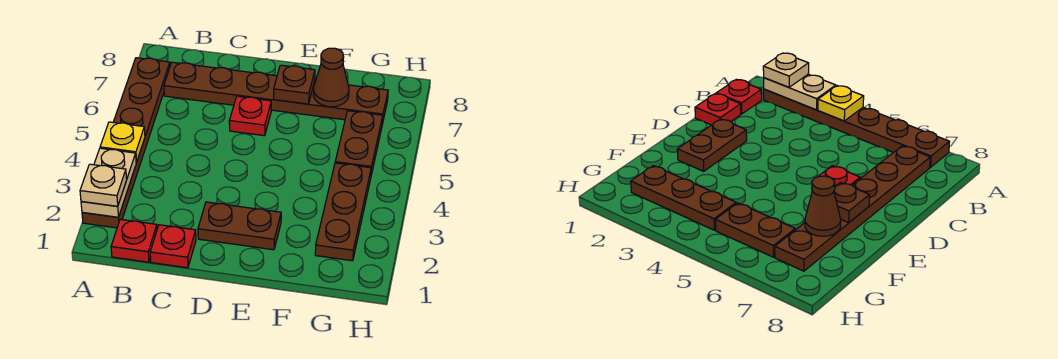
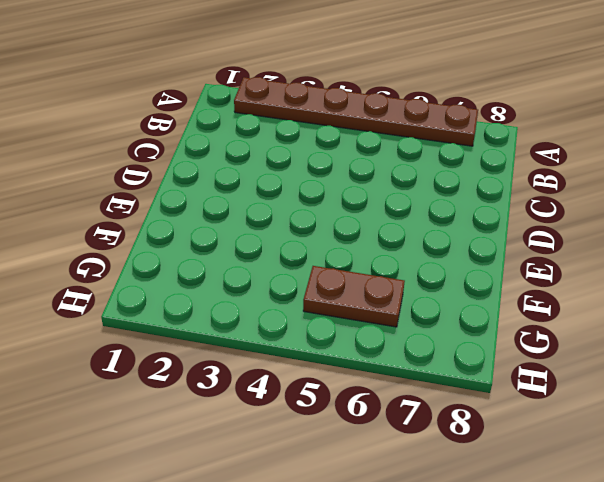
none -> red plate B1 level 1
none -> brown plate B7:G7 level 1
none -> red plate C1 level 1

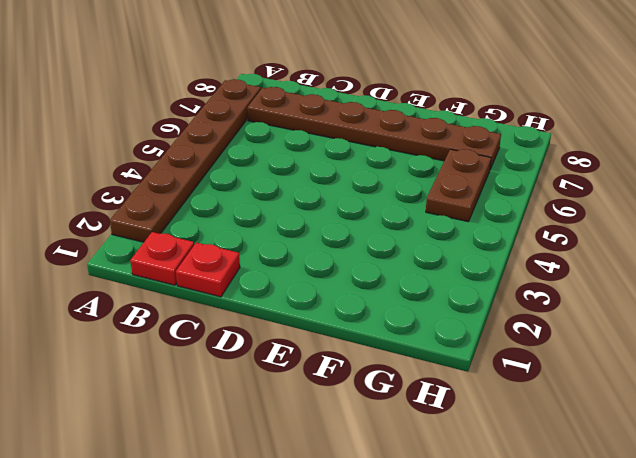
none -> brown plate D2:E2 level 1
none -> red plate D6 level 1
none -> brown plate G2:G4 level 1

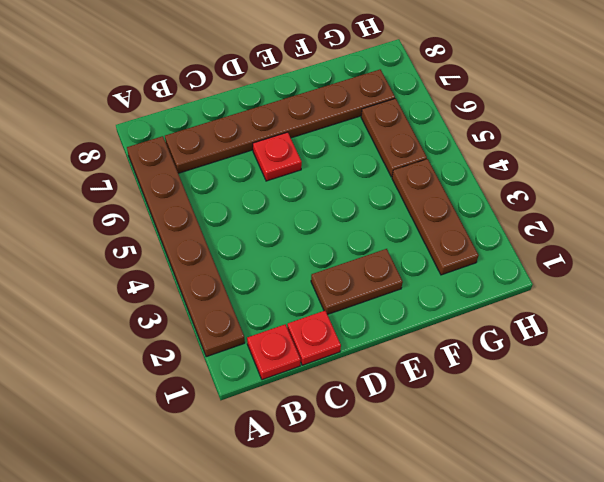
none -> tan plate A2:A3 level 2
none -> yellow plate A4 level 2
none -> brown plate E7 level 2

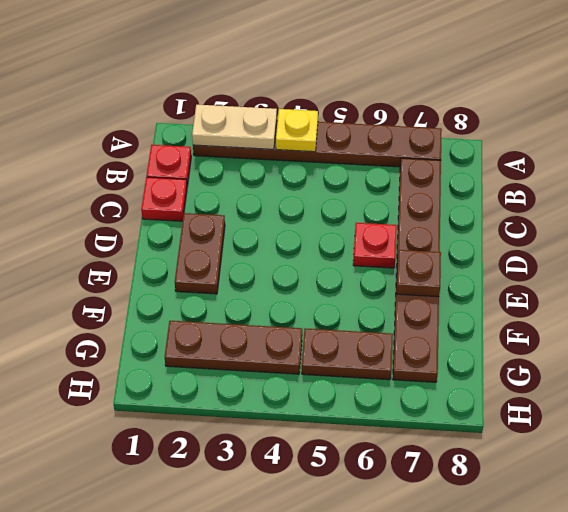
none -> brown cone F7 level 2
none -> tan plate A2 level 3

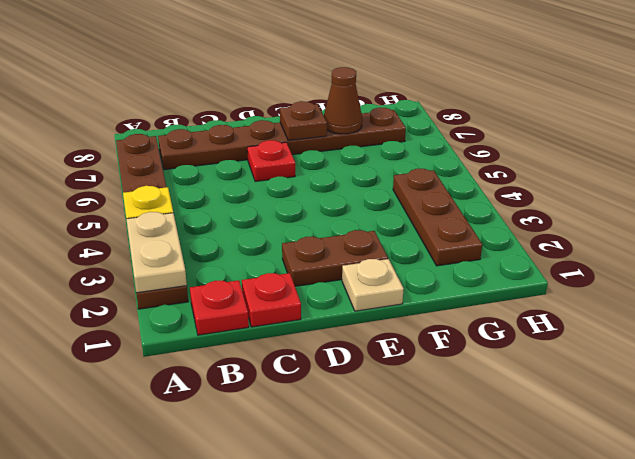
tan plate E1 level 1 -> tan plate A2 level 3
none -> brown plate G5:G6 level 1

